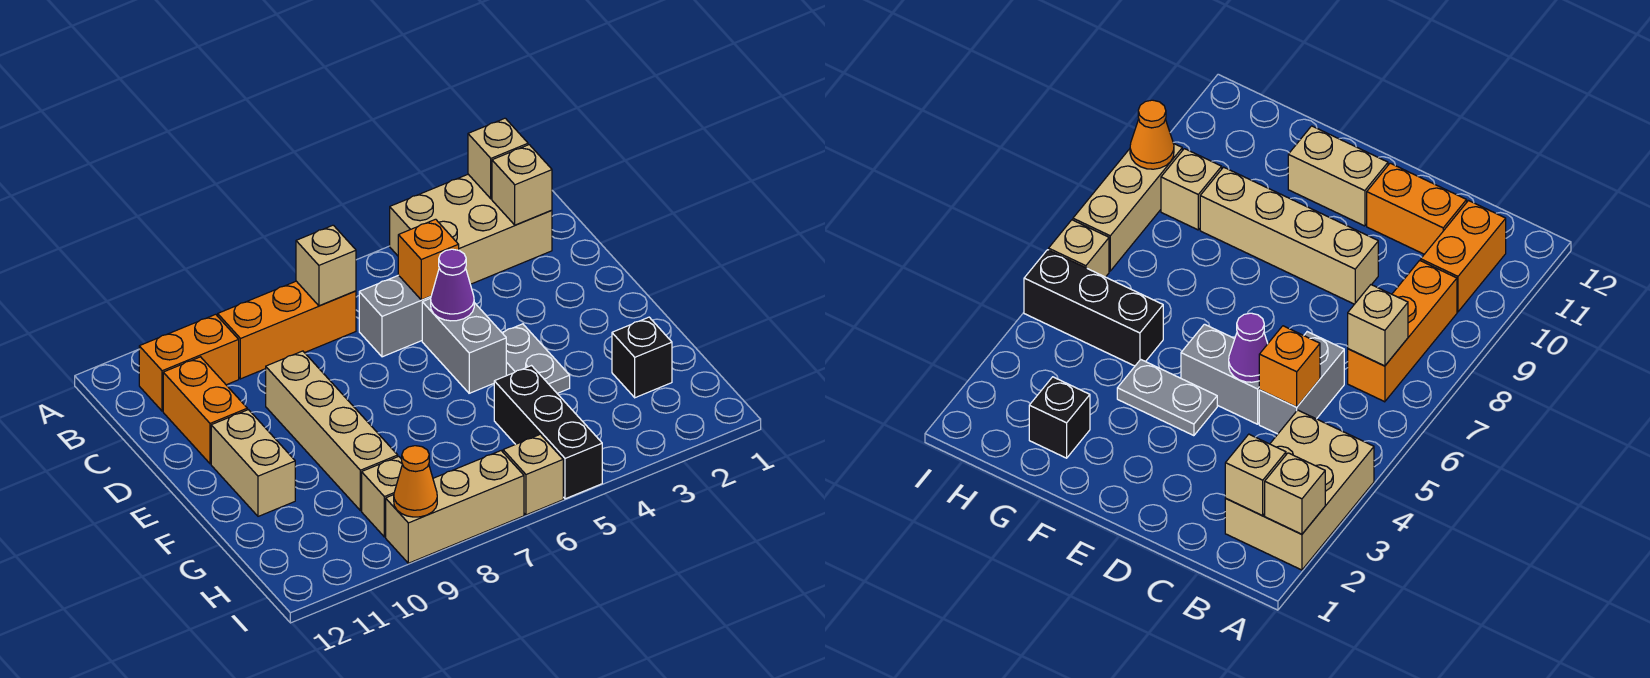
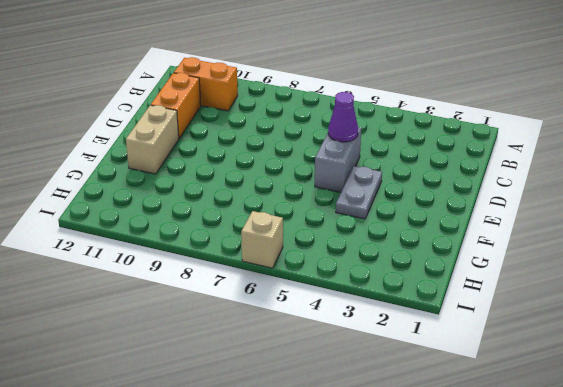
none -> tan brick A2:B4 level 1
none -> orange brick B7:B9 level 1
none -> grey brick C5:C6 level 1

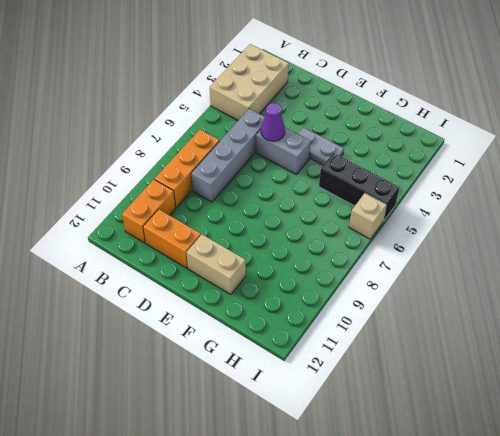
grey brick C5:C8 level 1 -> grey brick C5:C6 level 1
none -> tan brick D9:G9 level 1
none -> black brick G2 level 1
none -> tan brick H9 level 1

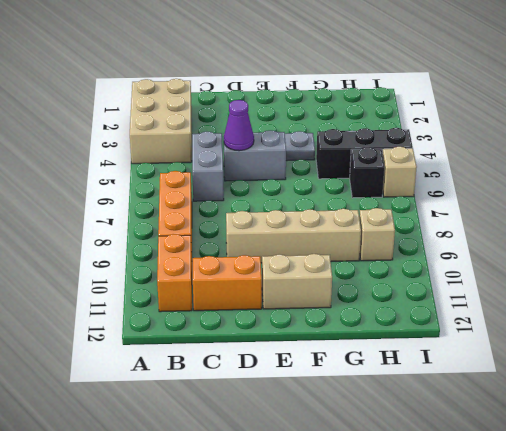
black brick H6 level 1 -> black brick G2 level 1
none -> tan brick I7:I9 level 1
none -> tan brick A2 level 2
none -> tan brick B2 level 2

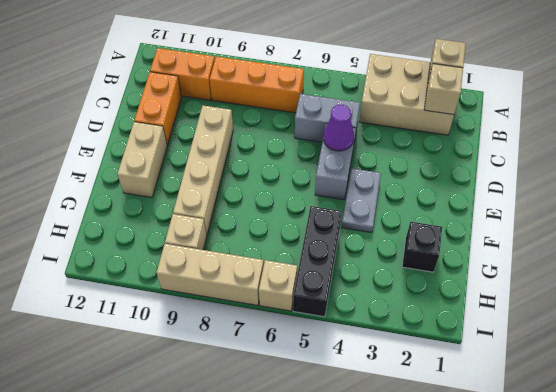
none -> tan brick B7 level 2
none -> orange brick C5 level 2
none -> orange cone I9 level 2

